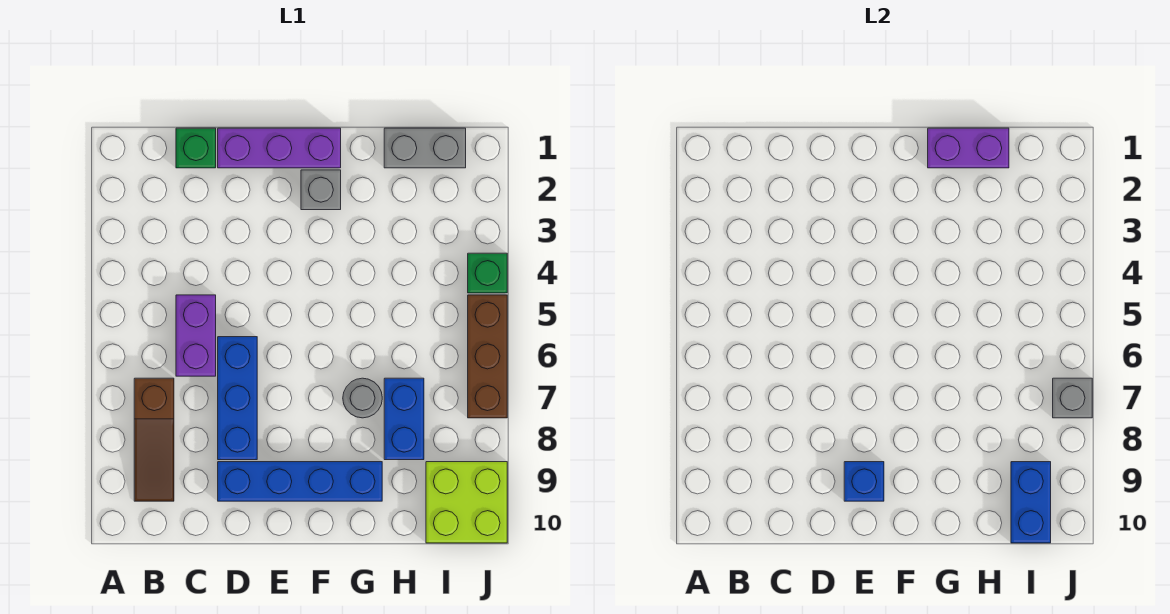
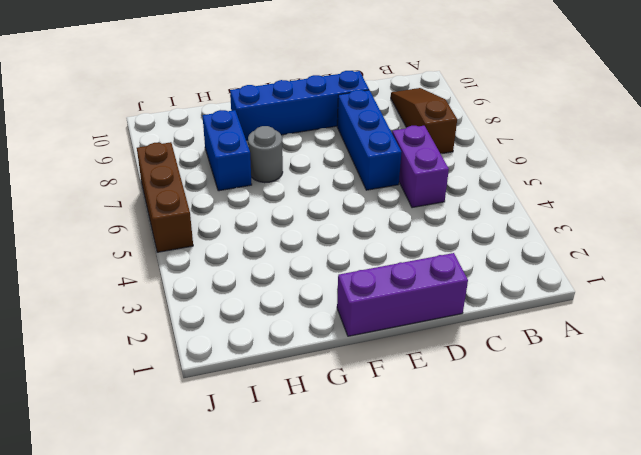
none -> green brick C1 level 1
none -> grey brick F2 level 1
none -> grey brick H1:I1 level 1

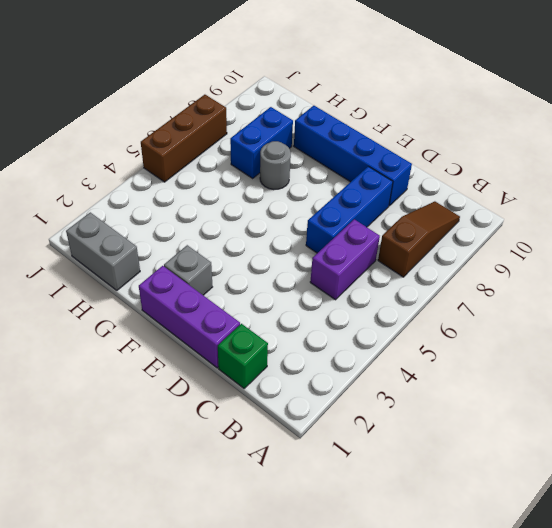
none -> lime brick I9:J10 level 1
none -> green brick J4 level 1
none -> blue brick E9 level 2

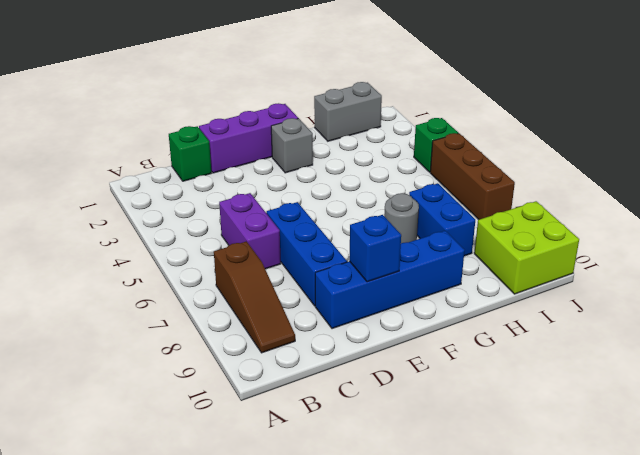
none -> purple brick G1:H1 level 2
none -> blue brick I9:I10 level 2
none -> grey brick J7 level 2

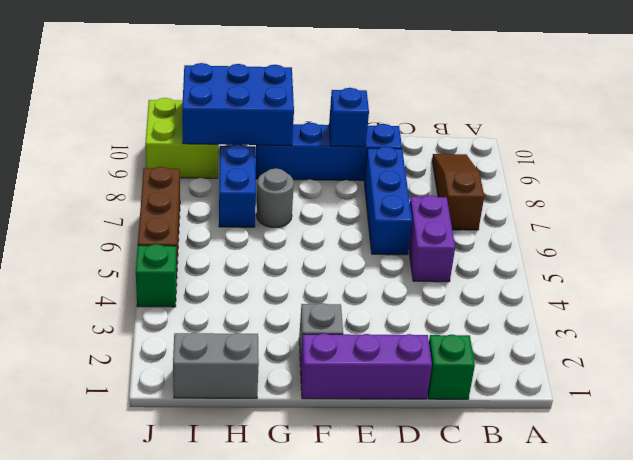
blue brick G9:I10 level 2 -> blue brick I9:I10 level 2
none -> purple brick G1:H1 level 2
none -> grey brick J7 level 2

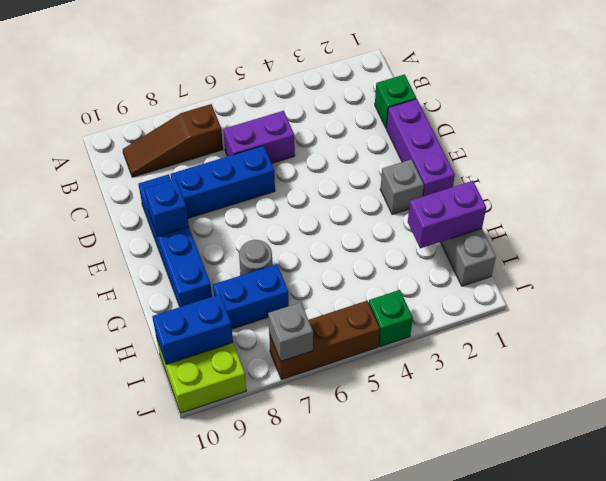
purple brick H1:H2 level 2 -> purple brick G1:H1 level 2

